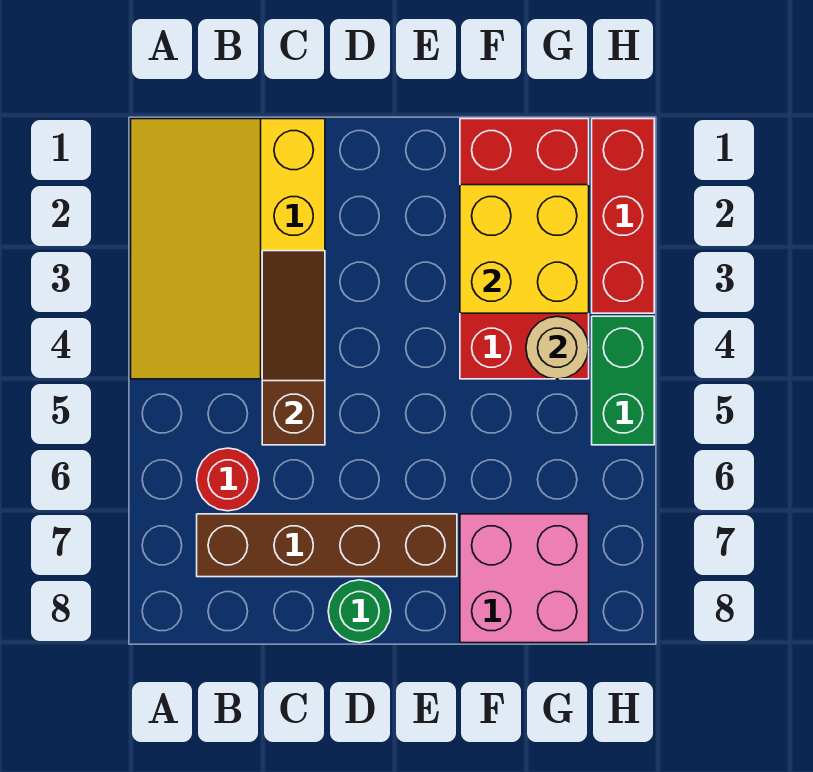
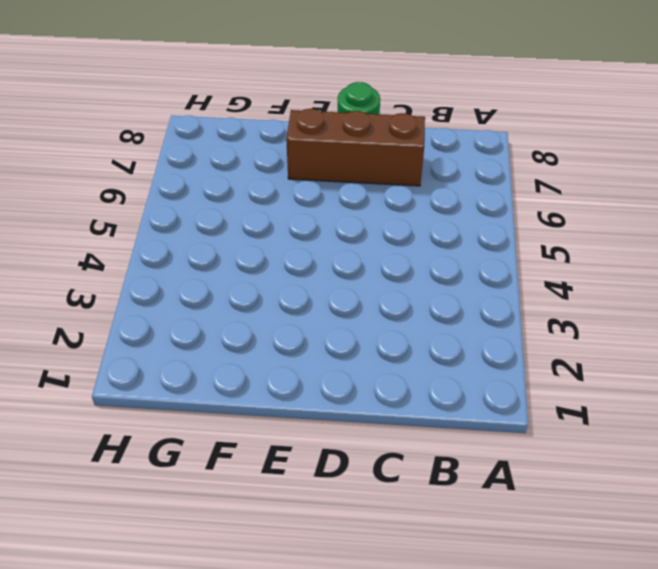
brown brick C7:E7 level 1 -> brown brick B7:E7 level 1
none -> yellow slope A1:C4 level 1 top C
none -> red round brick B6 level 1

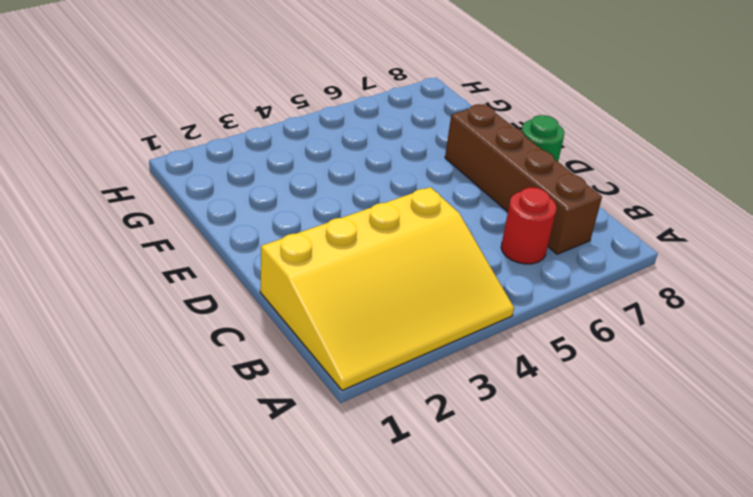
none -> red brick F1:G4 level 1
none -> pink brick F7:G8 level 1

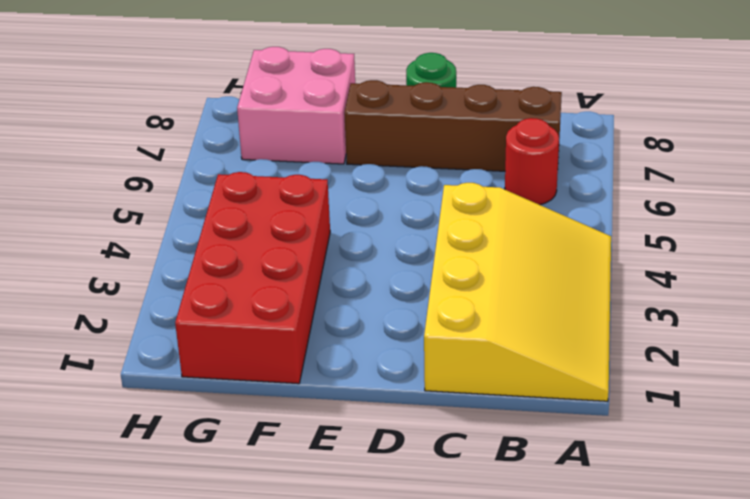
none -> red brick H1:H3 level 1
none -> green brick H4:H5 level 1

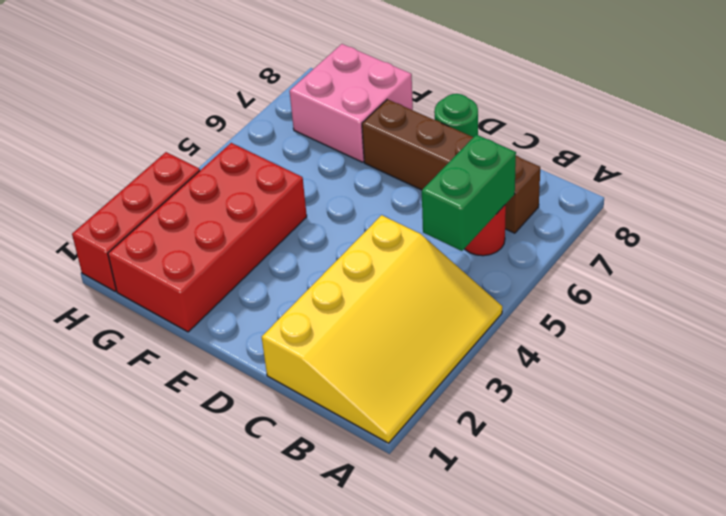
green brick B5:B6 level 2 -> green brick H4:H5 level 1
none -> brown slope C3:C5 level 2 top 5
none -> yellow brick F2:G3 level 2

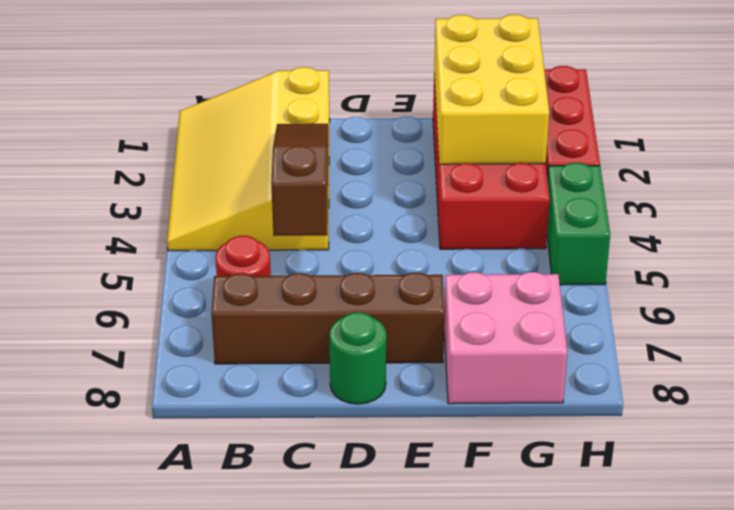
yellow brick F1:G3 level 2 -> yellow brick F2:G3 level 2
none -> tan round brick G4 level 2

